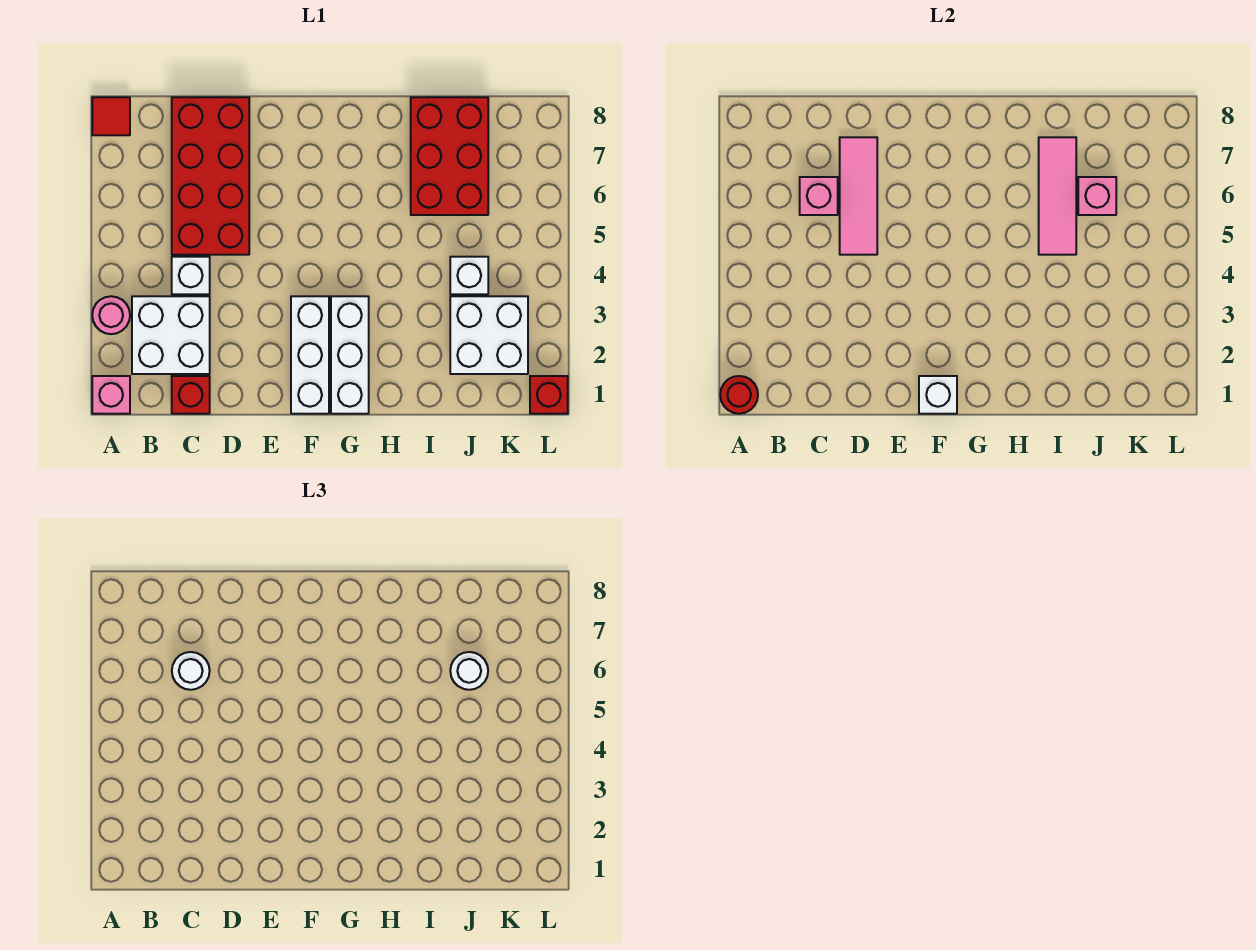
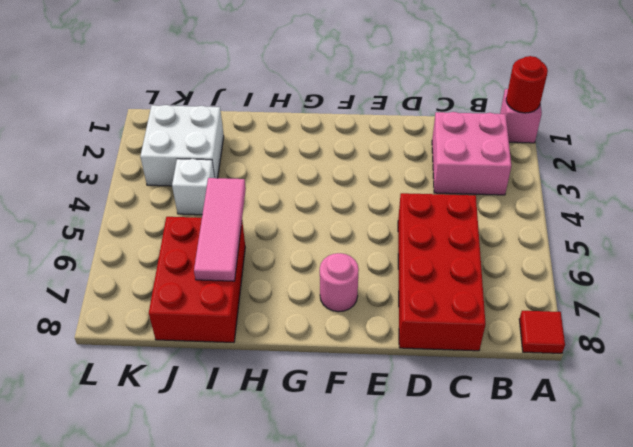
pink brick B2:C3 level 1 -> white brick B2:C3 level 1
pink round brick F7 level 1 -> pink round brick A3 level 1
none -> red brick C1 level 1
none -> white brick C4 level 1
none -> white brick F1:F3 level 1

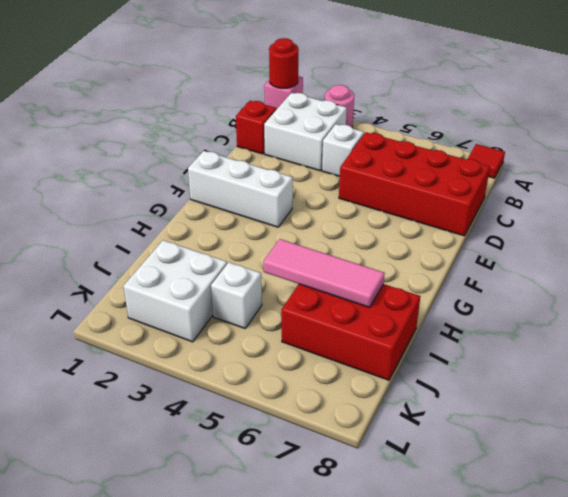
none -> white brick G1:G3 level 1
none -> red brick L1 level 1
none -> pink brick C6 level 2

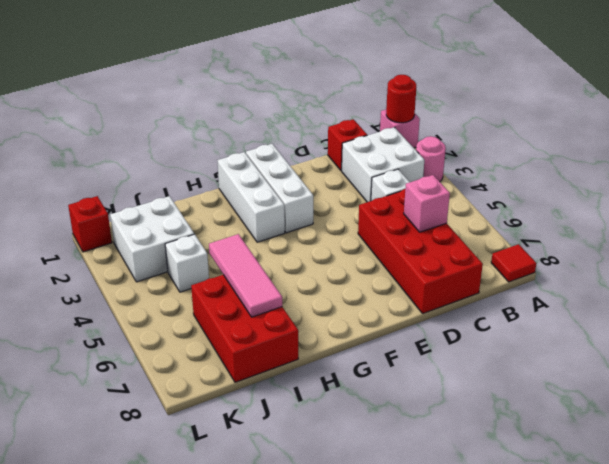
none -> pink tile D5:D7 level 2
none -> white brick F1 level 2
none -> pink brick J6 level 2

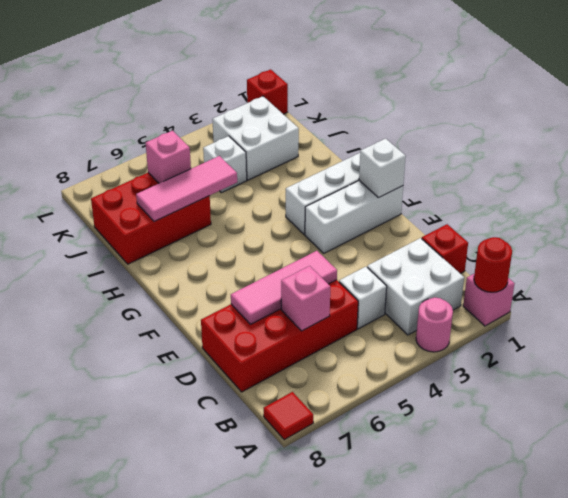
none -> white round brick C6 level 3
none -> white round brick J6 level 3

